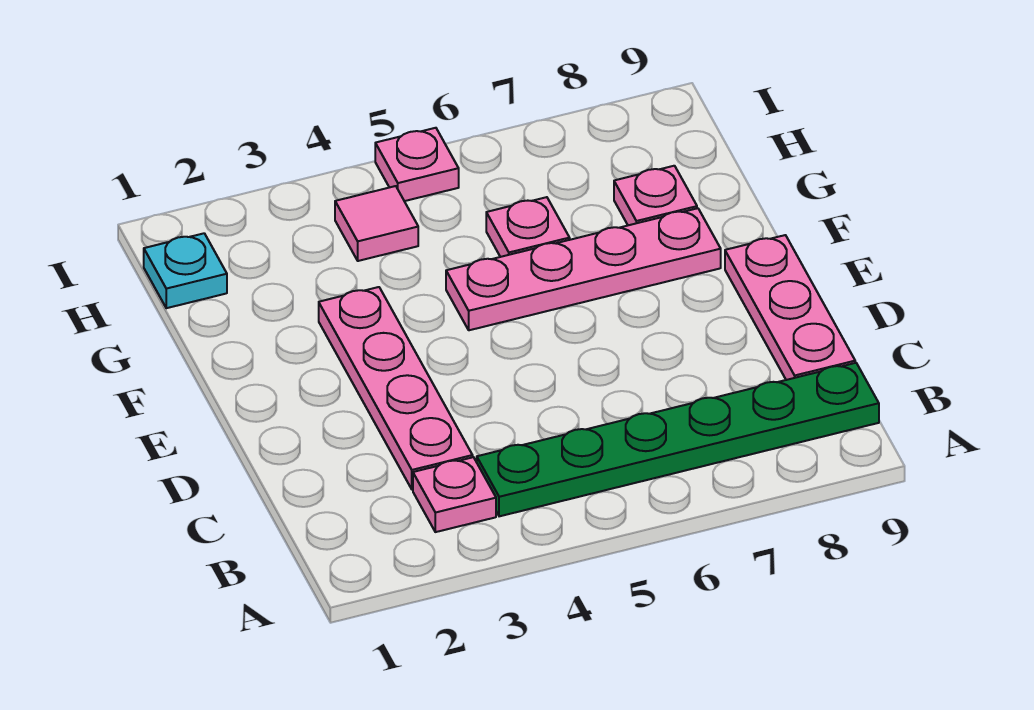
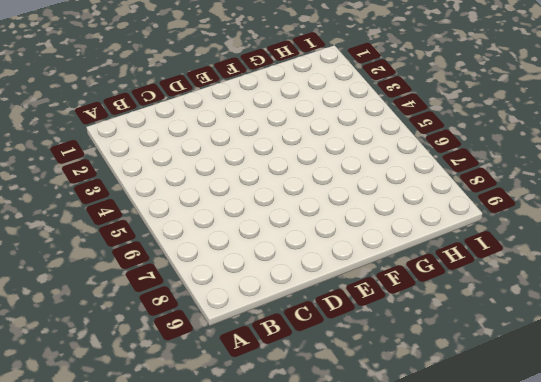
none -> pink plate B3 level 1
none -> green plate B4:B9 level 1

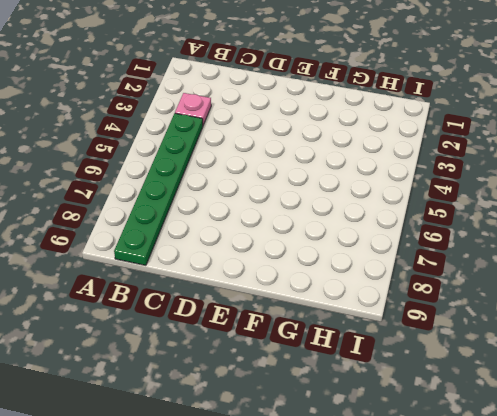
none -> pink plate C3:F3 level 1
none -> pink plate C9:E9 level 1

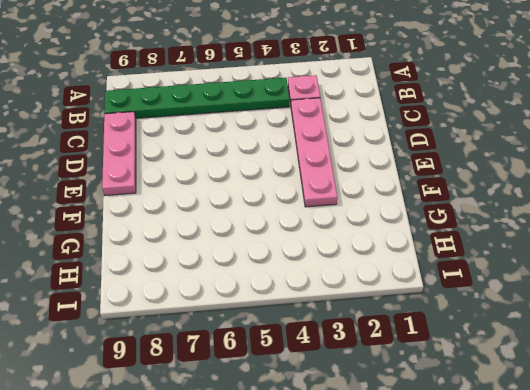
none -> pink plate F5:F8 level 1
none -> pink plate G6 level 1

